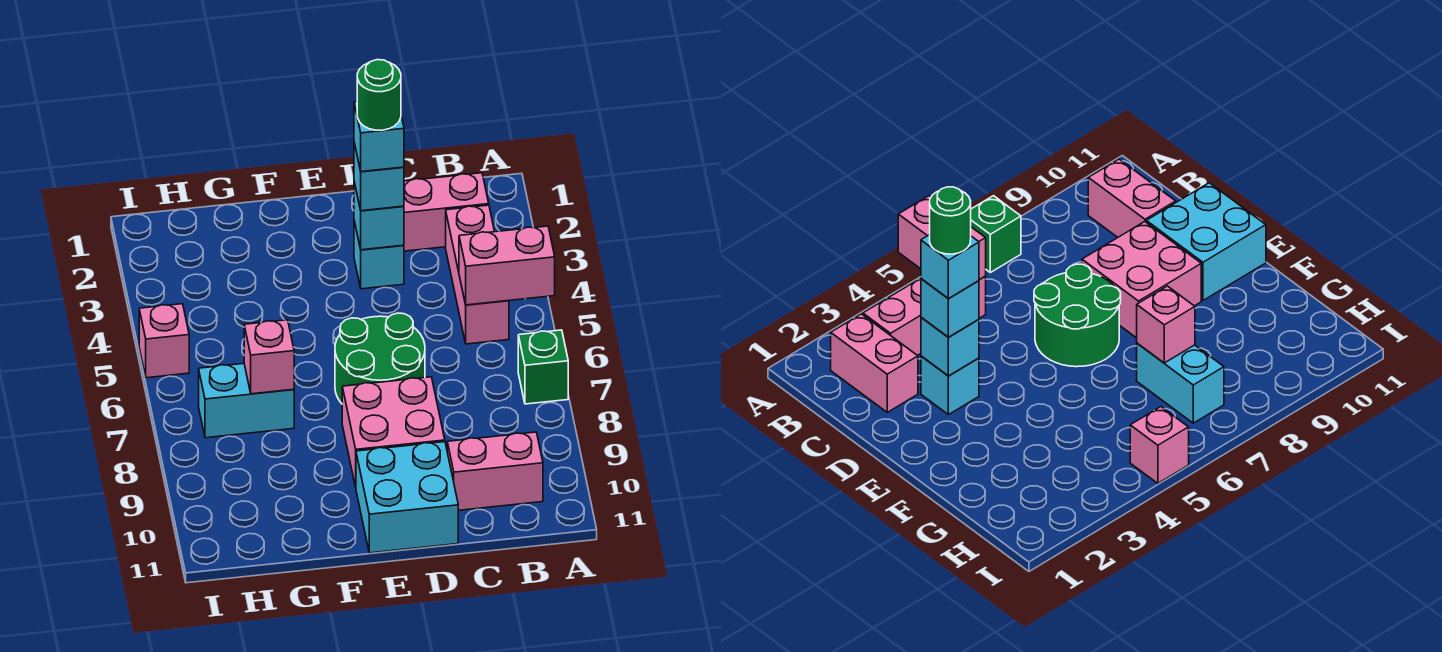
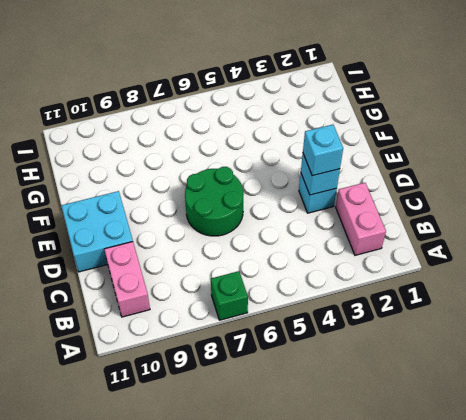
none -> pink brick B3:B5 level 1
none -> pink brick D8:E9 level 1
none -> cyan brick G7:H7 level 1

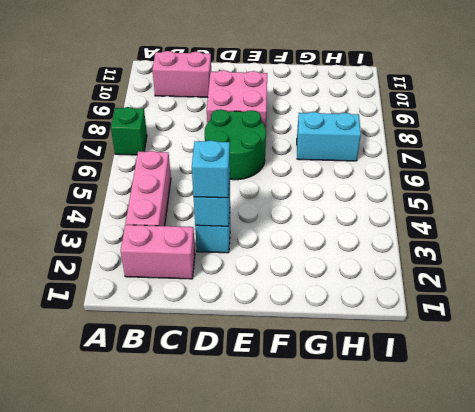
none -> cyan brick D10:E11 level 1
none -> pink brick I5 level 1
none -> pink brick A5:B5 level 2

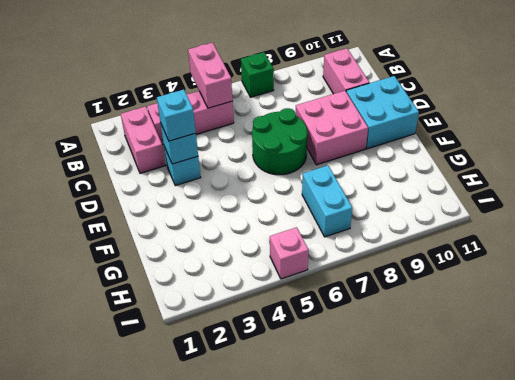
none -> pink brick G7 level 2
none -> cyan brick D3 level 4
none -> green round brick D3 level 5

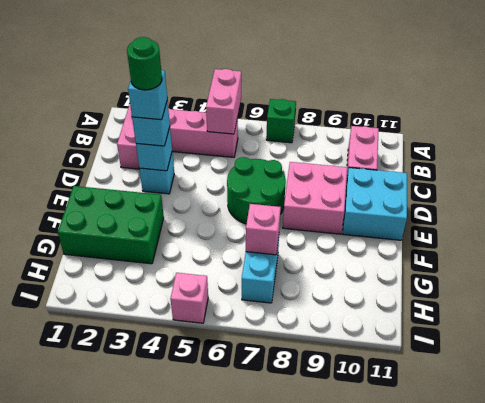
green brick F1:G3 level 1 -> none

